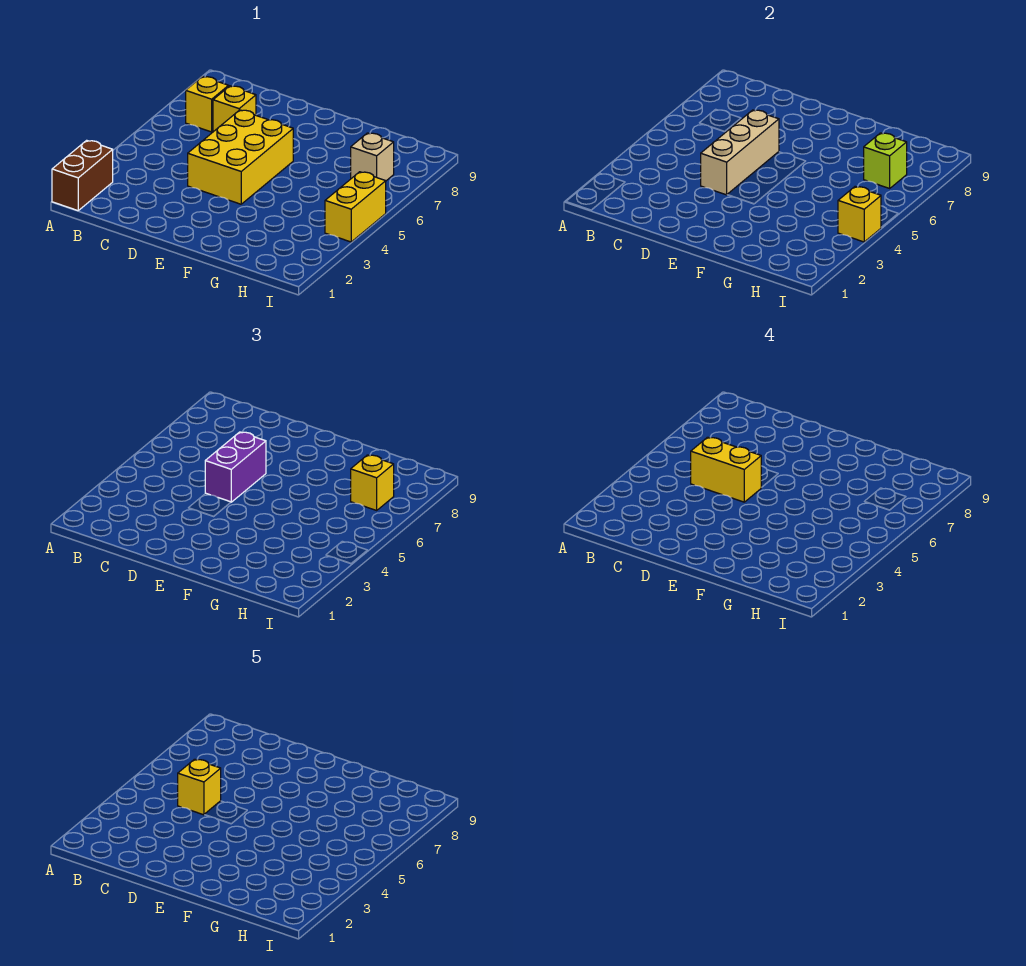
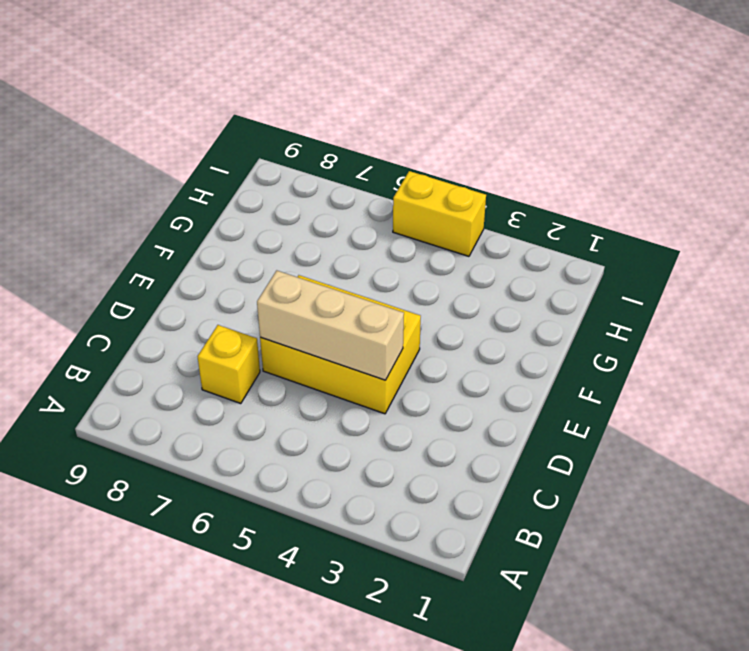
none -> brown brick A1:A2 level 1
none -> yellow brick B7 level 1
none -> tan brick H7 level 1

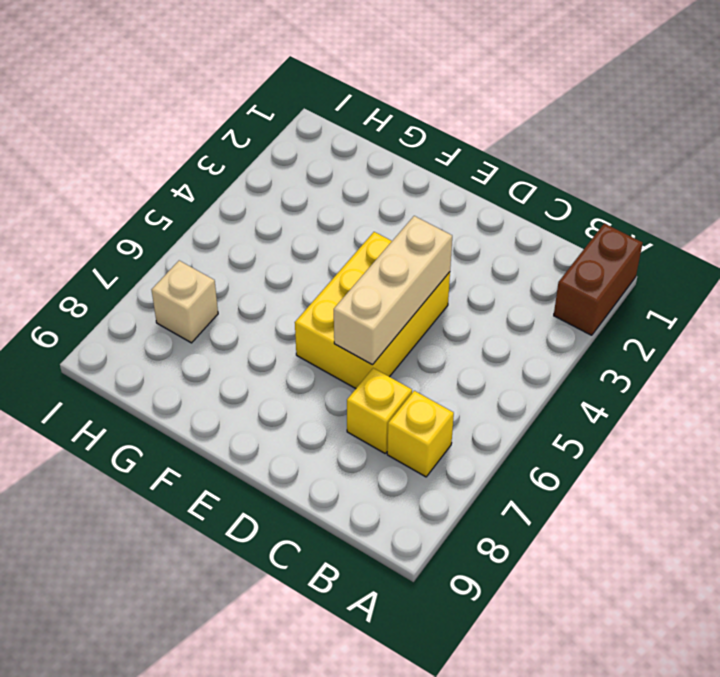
none -> yellow brick I4:I5 level 1
none -> lime brick H7 level 2
none -> yellow brick I4 level 2

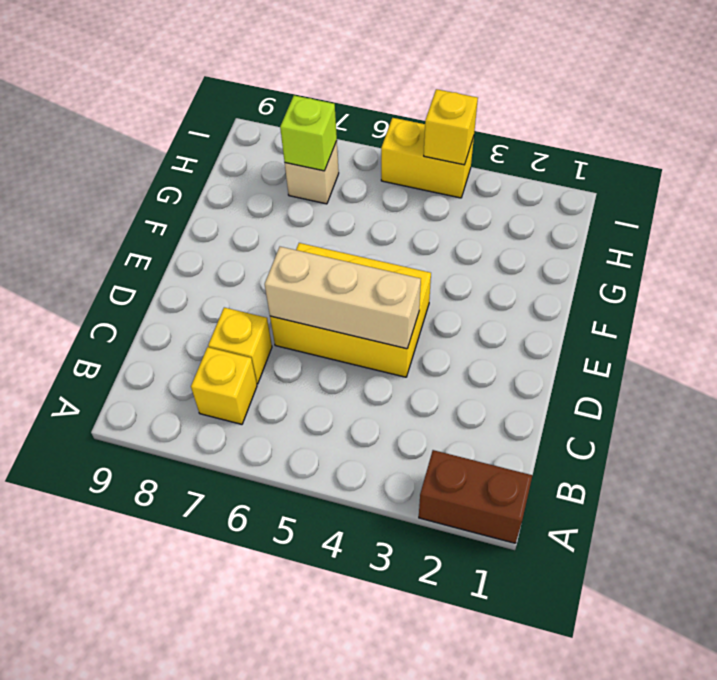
none -> purple brick D5:D6 level 3
none -> yellow brick H7 level 3
none -> yellow brick C5:D5 level 4

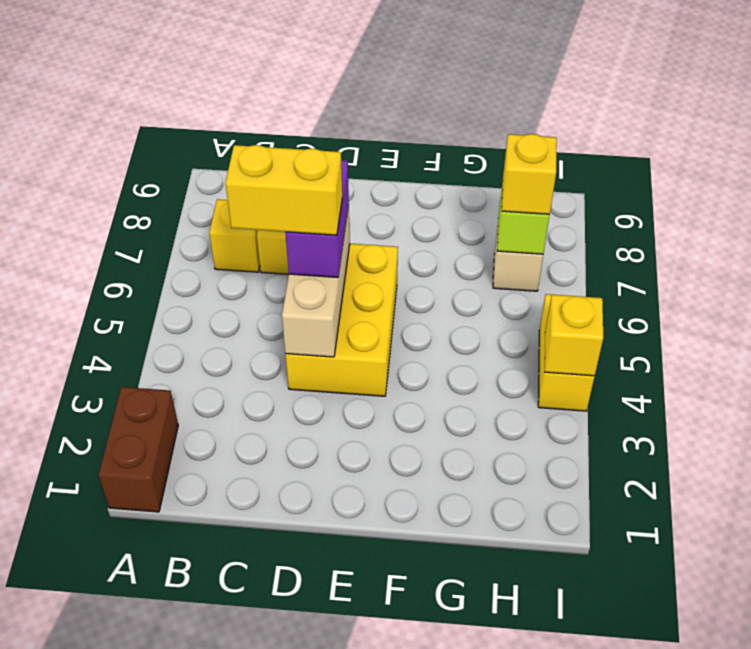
none -> yellow brick C5 level 5

